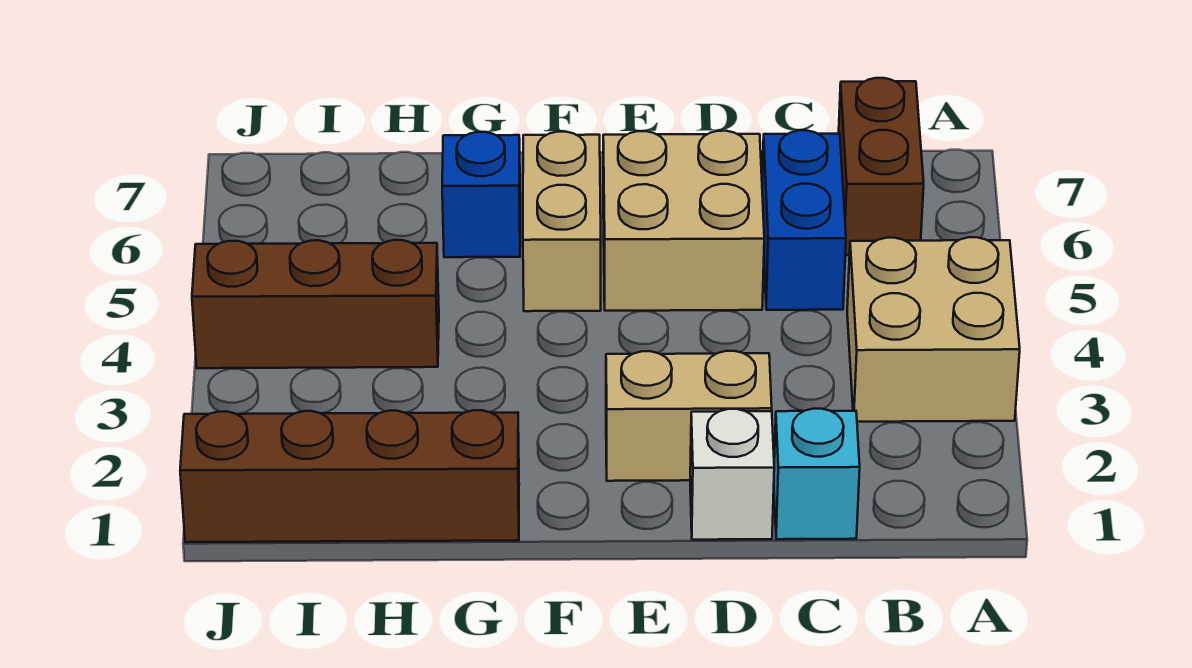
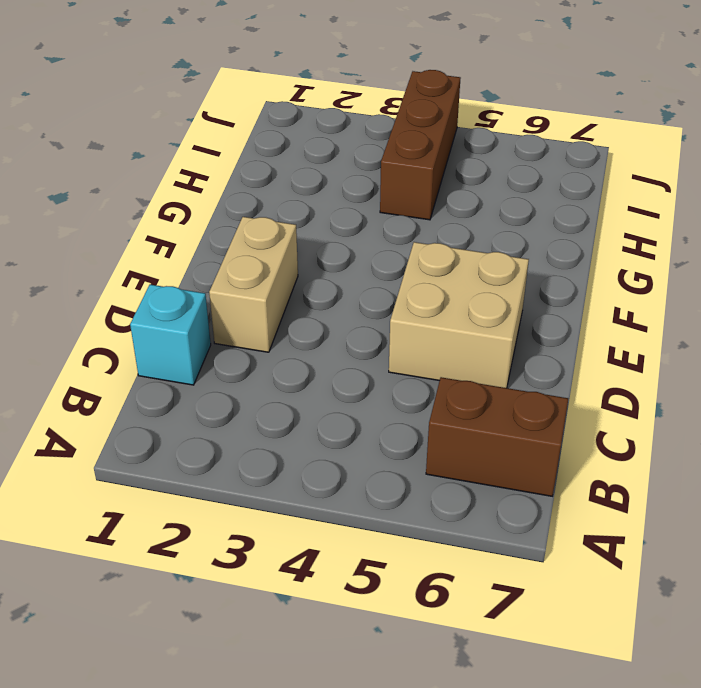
none -> tan brick A3:B4 level 1
none -> blue brick C5:C6 level 1

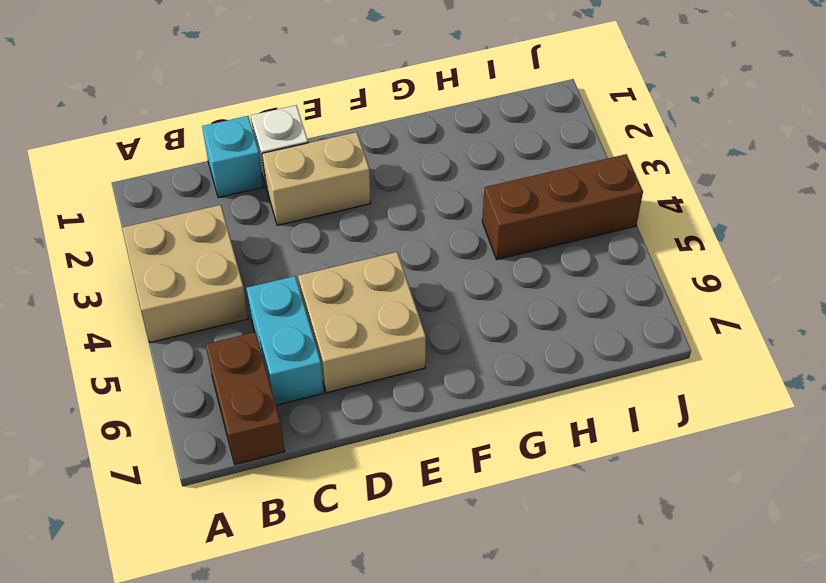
cyan brick C5:C6 level 1 -> blue brick C5:C6 level 1
none -> tan brick F5:F6 level 1
none -> brown brick G1:J1 level 1

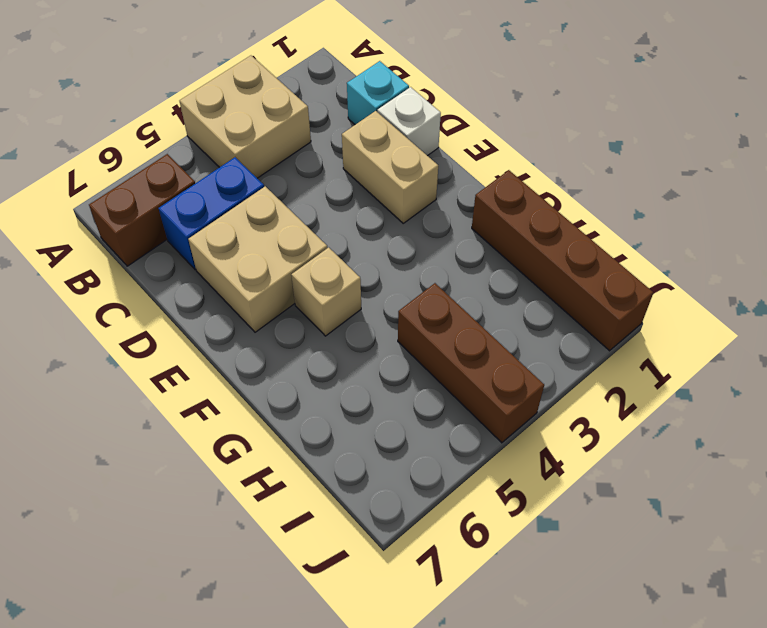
tan brick F5 level 1 -> tan brick F5:F6 level 1
none -> blue brick G6 level 1

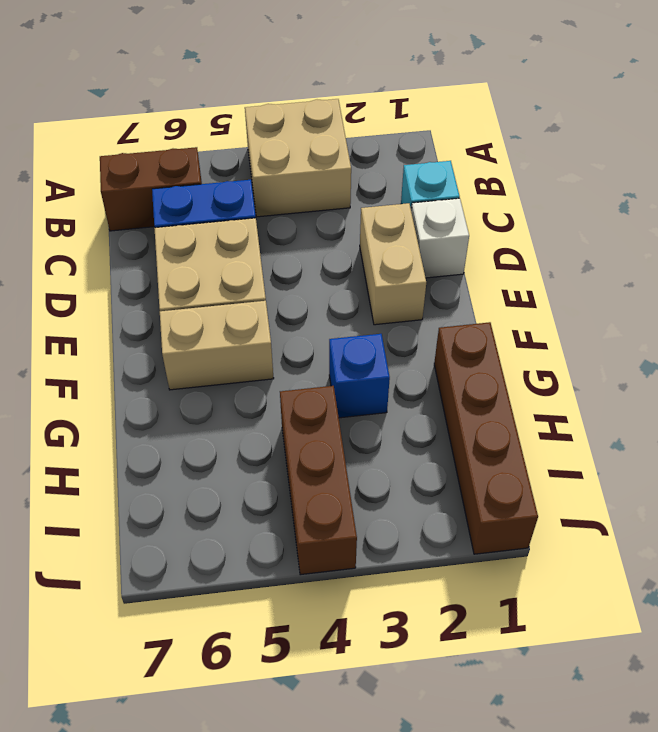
blue brick G3 level 1 -> blue brick G6 level 1

